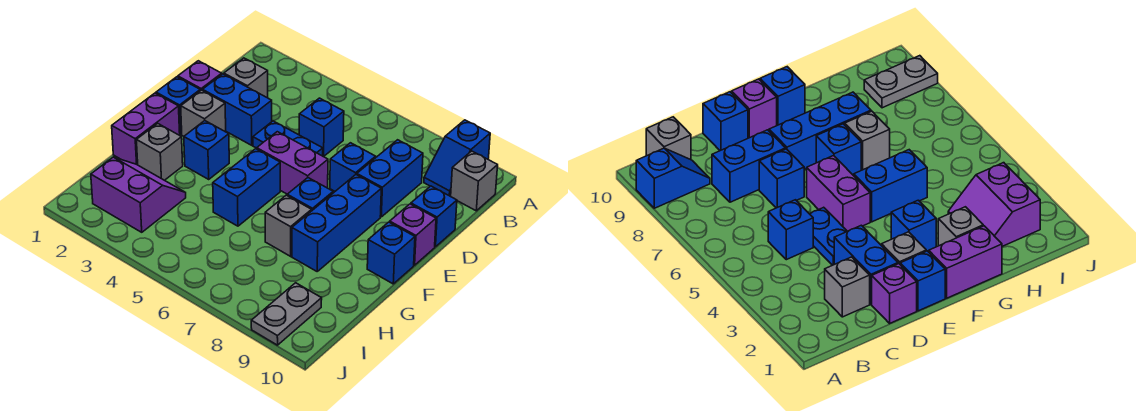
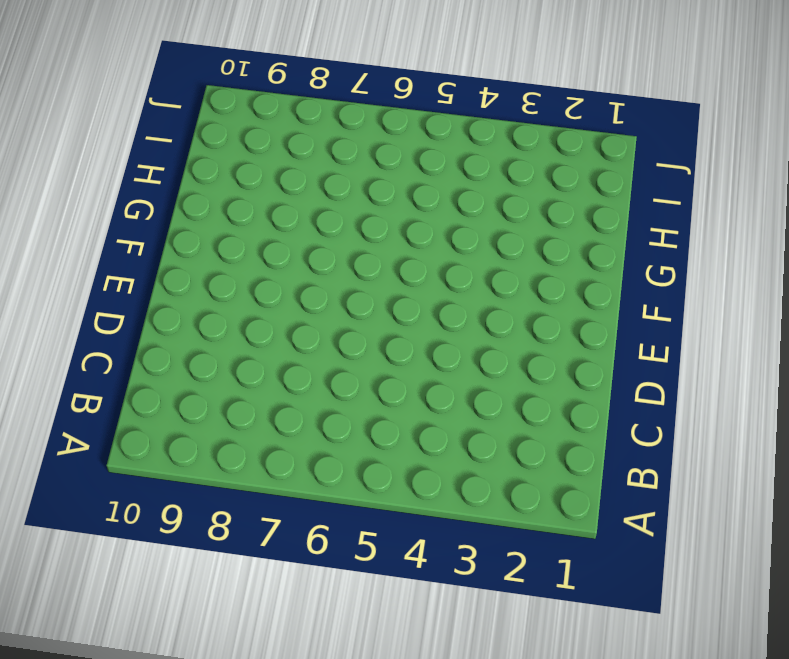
none -> blue slope A9:B9 level 1 top A
none -> grey brick B10 level 1
none -> grey brick C2 level 1

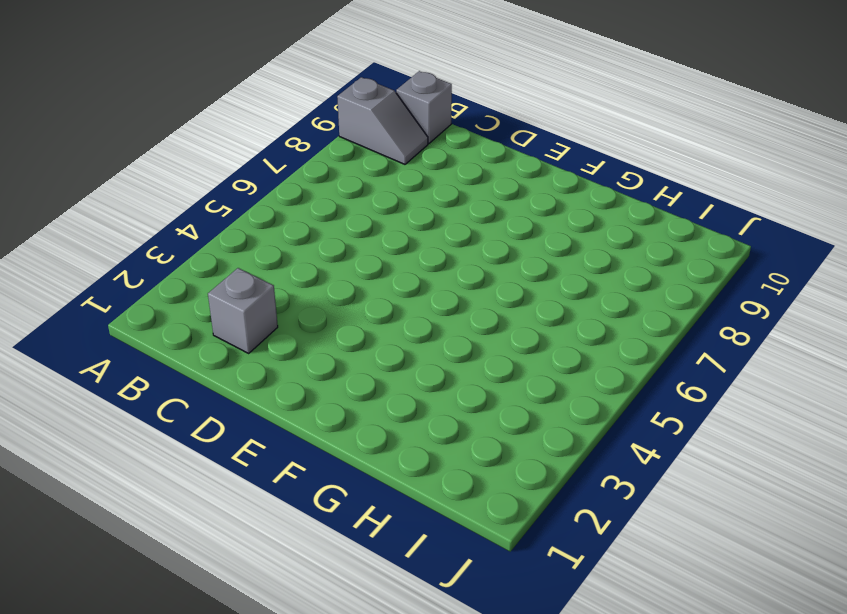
grey slope A9:B9 level 1 top A -> blue slope A9:B9 level 1 top A
none -> blue brick C5 level 1
none -> blue brick C8:D8 level 1
none -> purple brick D1 level 1

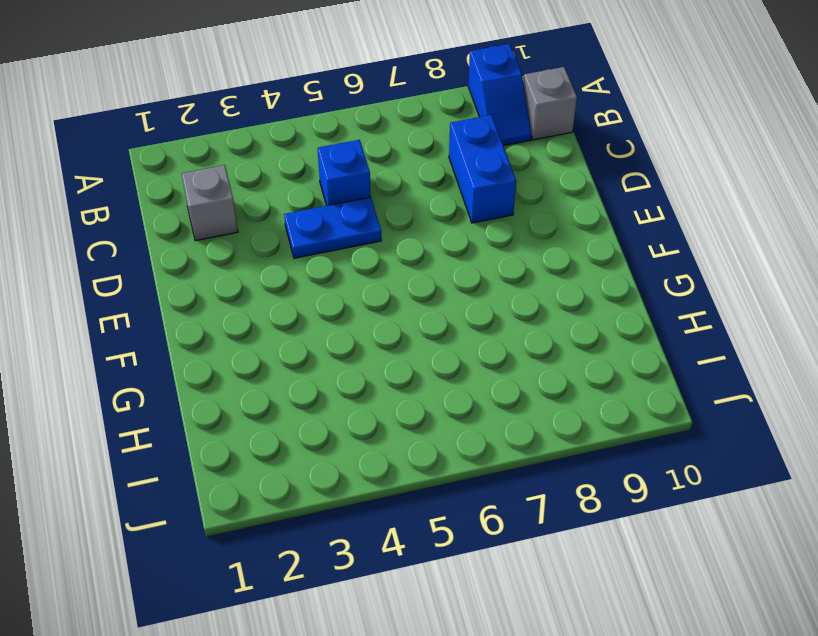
none -> purple brick D1 level 1
none -> blue brick D2:D3 level 1
none -> blue brick D7 level 1

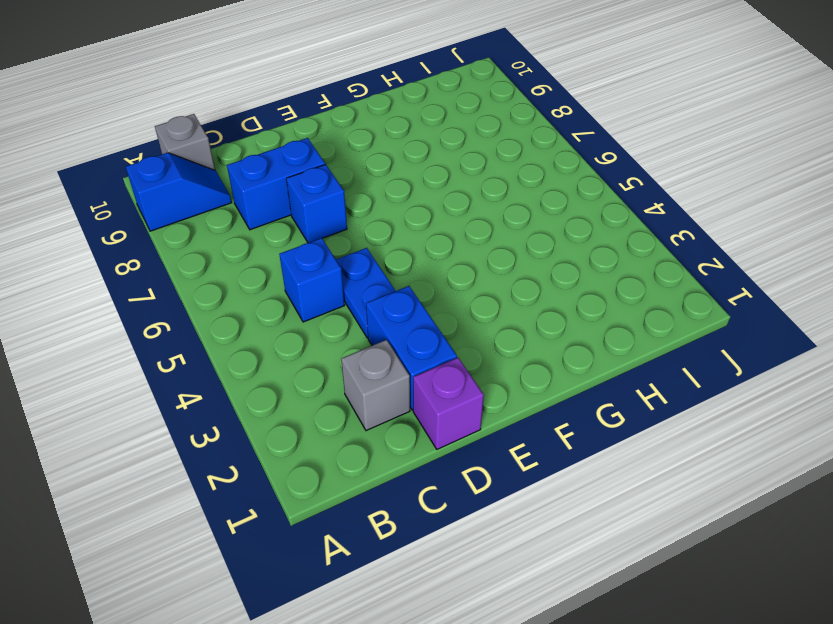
none -> blue brick D10 level 1
none -> blue brick E1 level 1
none -> grey brick E2 level 1

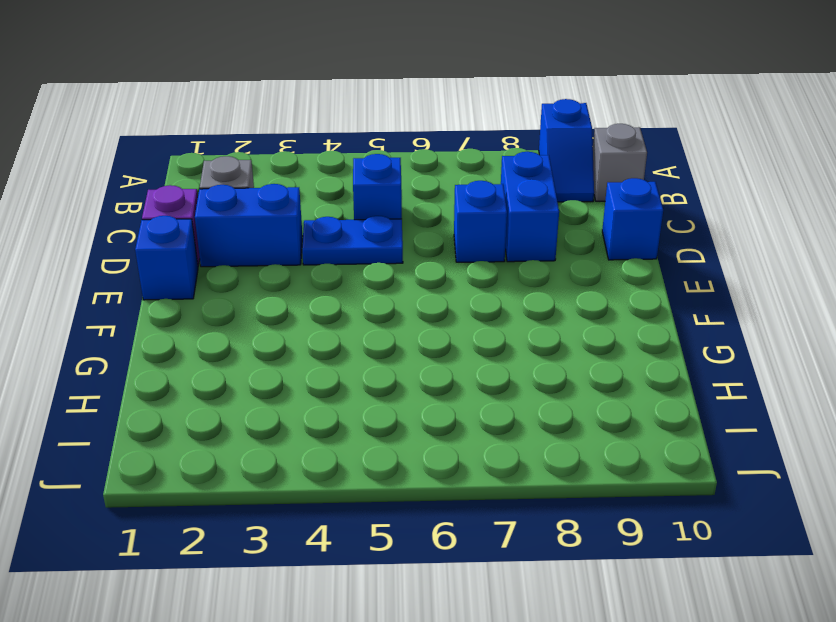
none -> grey brick E2 level 1
none -> purple brick E5:E6 level 1
none -> blue brick E8:G8 level 1

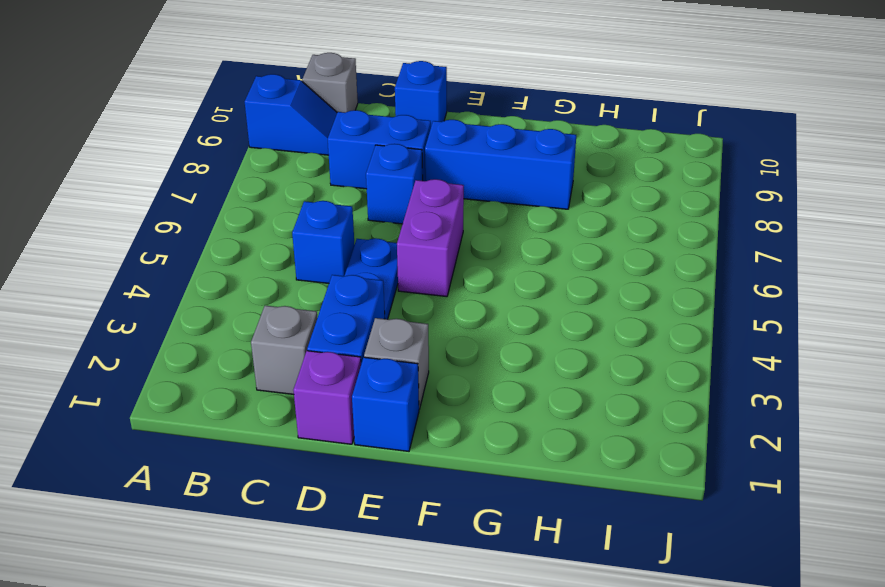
none -> purple brick E10 level 1
none -> purple brick F1:G1 level 1
none -> blue brick F3 level 1

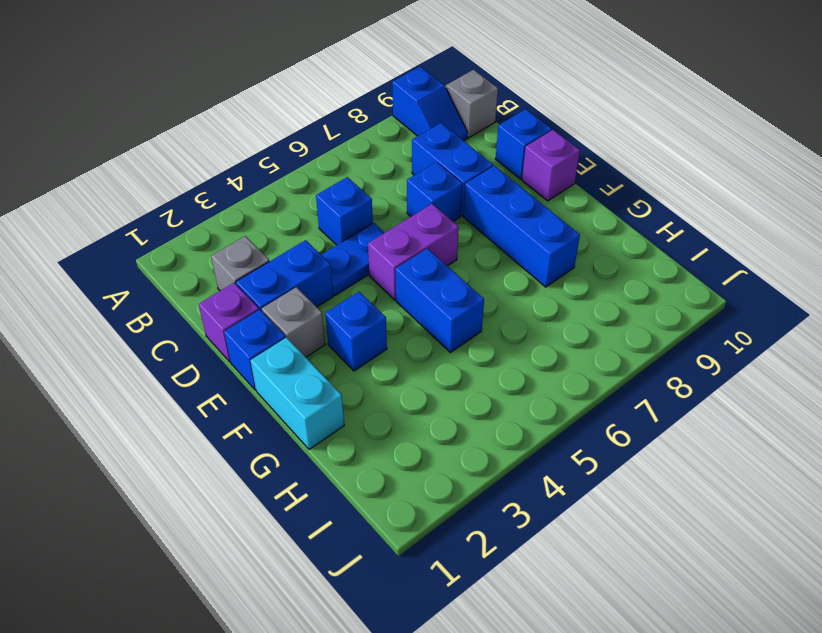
cyan brick F1:G1 level 1 -> purple brick F1:G1 level 1
none -> blue brick F7 level 1
none -> blue brick F10 level 1
none -> grey brick G2 level 1

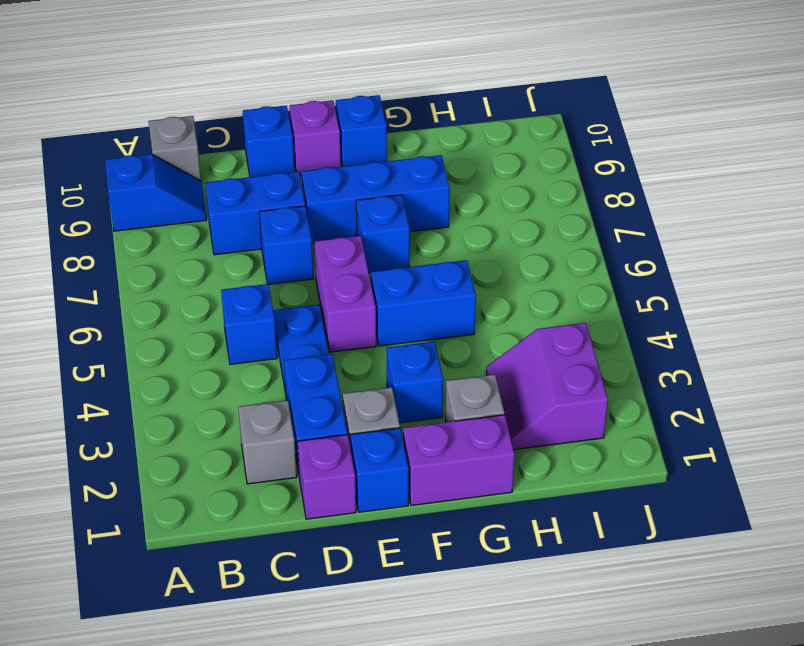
none -> grey brick G7 level 1
none -> grey plate I9:J9 level 1

